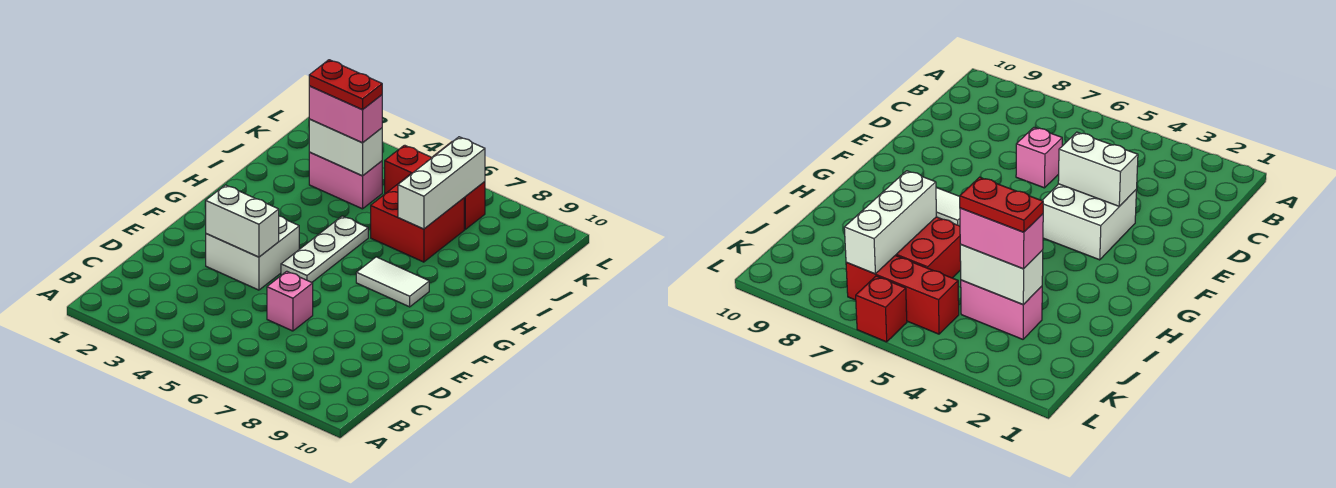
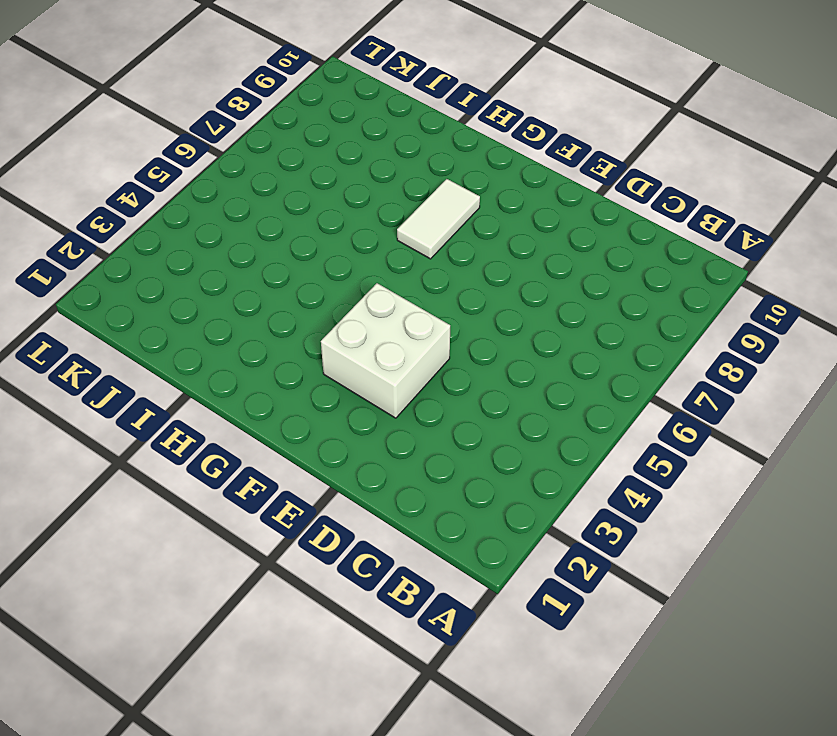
none -> pink brick D6 level 1
none -> white plate F5:H5 level 1
none -> red brick I6:J7 level 1

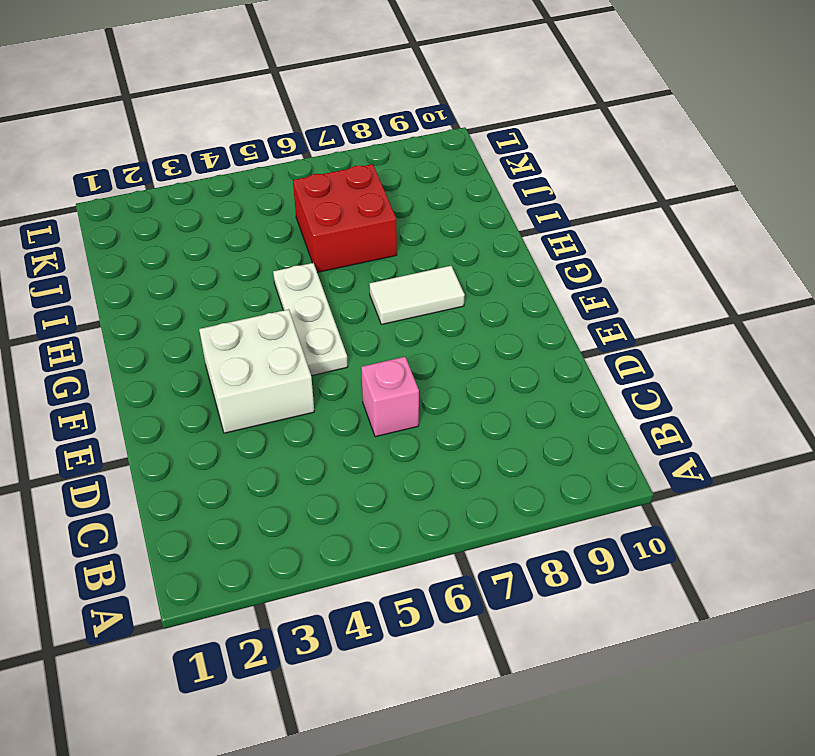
none -> pink brick J3:J4 level 1
none -> red brick K5:K7 level 1
none -> red brick L6 level 1

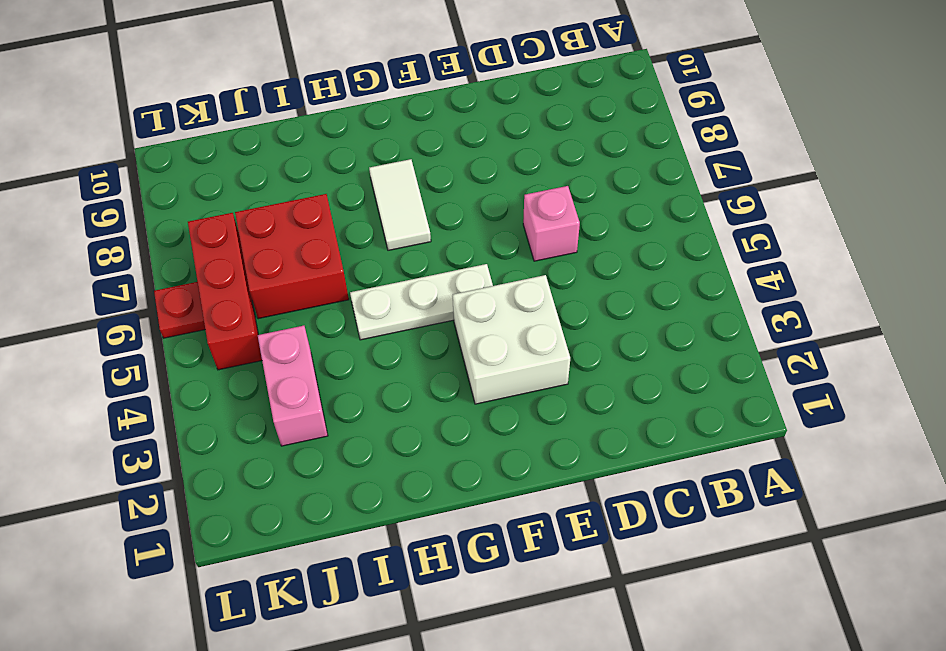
red plate L6 level 1 -> red brick L6 level 1
none -> white brick E3:E4 level 2
none -> white brick I7:K7 level 2
none -> white brick J3:J4 level 2

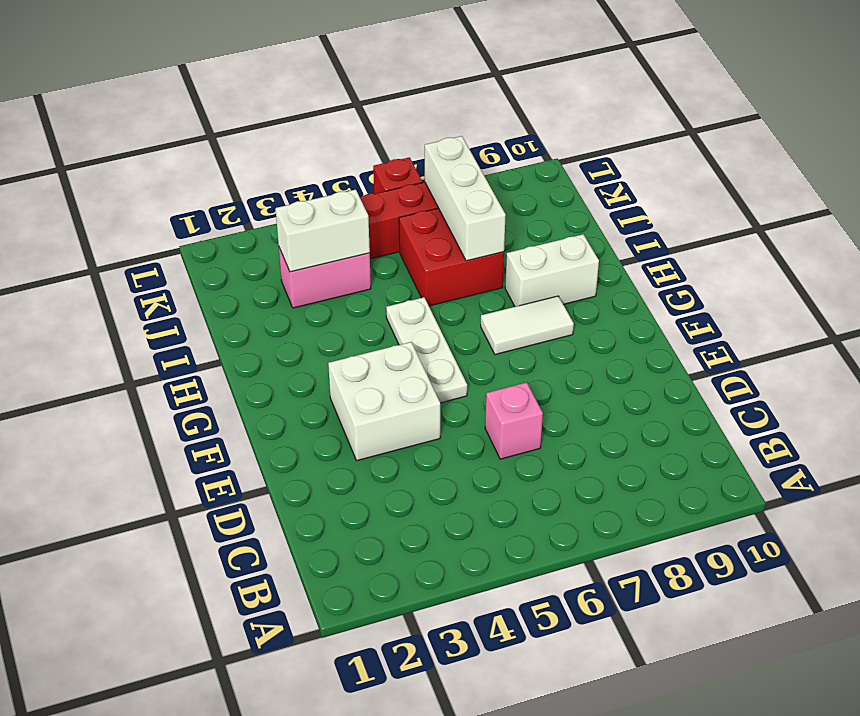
white brick H8:H9 level 1 -> white brick E3:E4 level 2
none -> pink brick J3:J4 level 3
none -> red plate J3:J4 level 4

